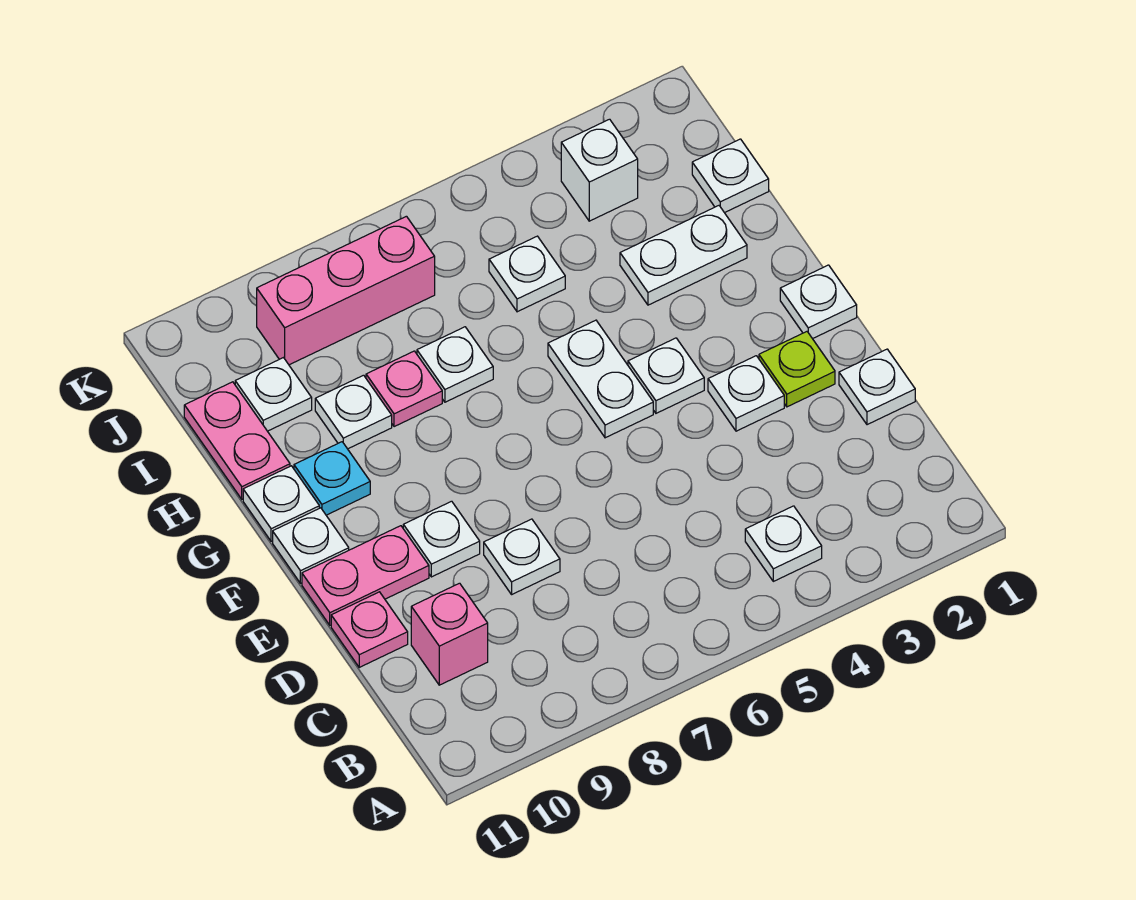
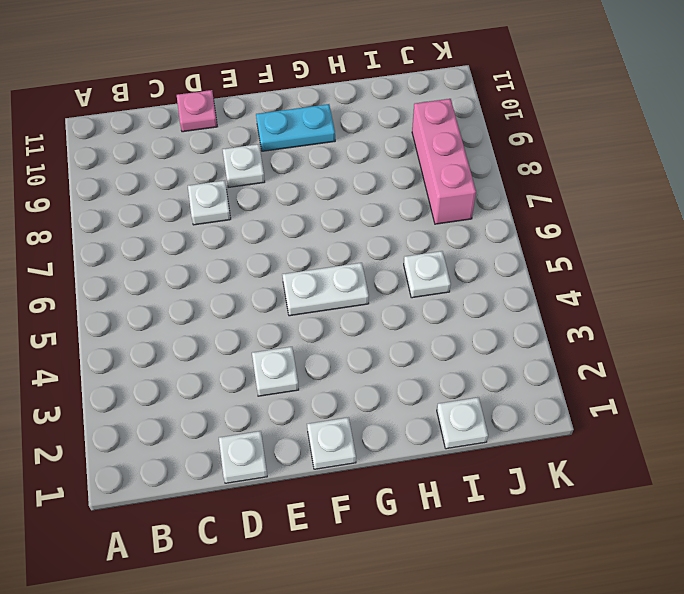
cyan plate F10:G10 level 1 -> cyan plate G10 level 1
none -> white plate B4 level 1
none -> pink brick C10 level 1
none -> lime plate E2 level 1

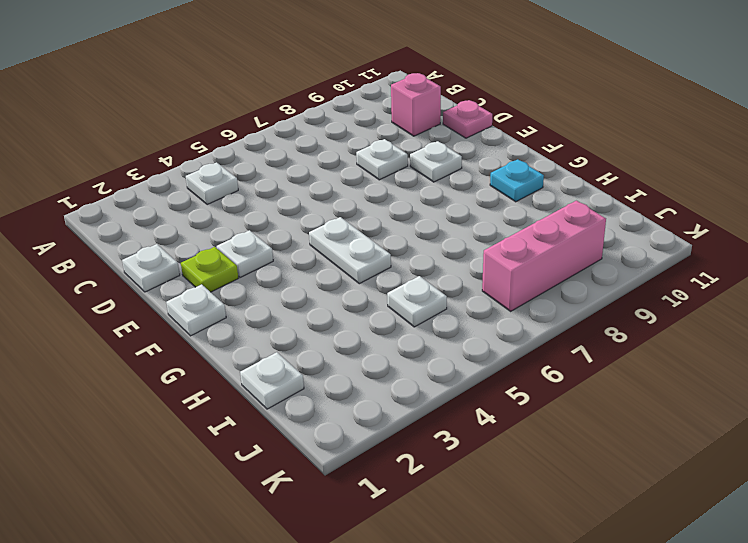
none -> pink plate E10:E11 level 1
none -> white plate F4 level 1
none -> white plate F11 level 1

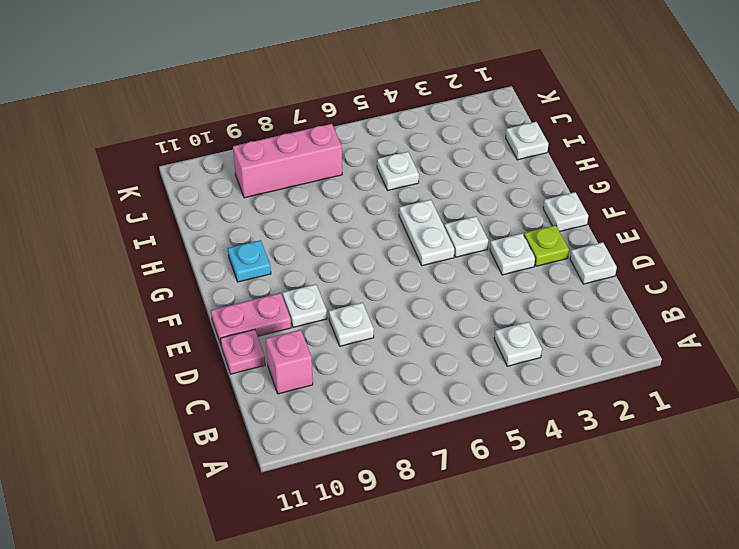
none -> white plate F11 level 1
none -> white plate G11 level 1
none -> white plate H2:H3 level 1

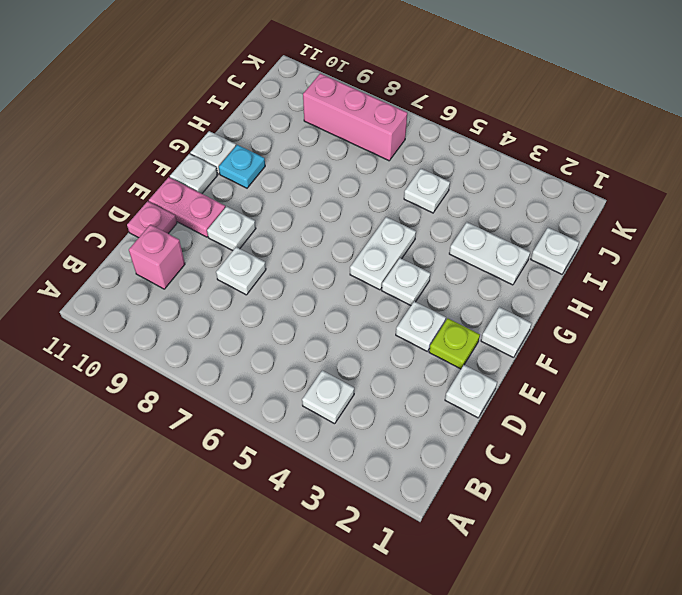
none -> white plate H7 level 1
none -> pink plate H8 level 1
none -> white plate H9 level 1

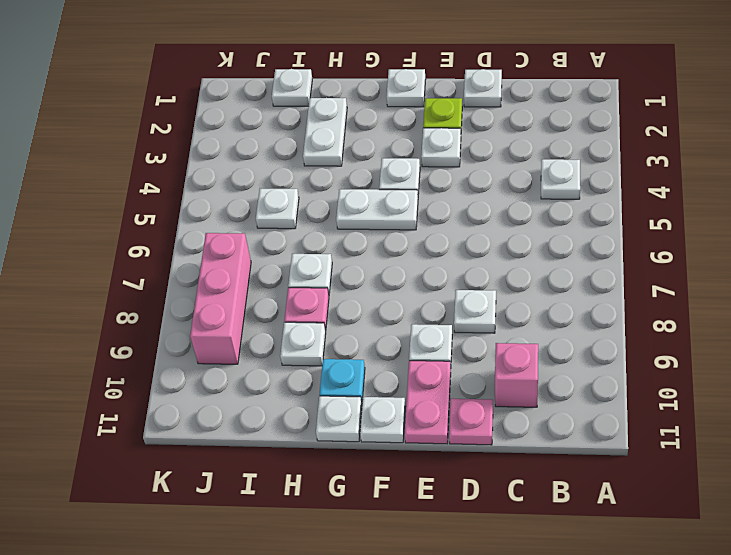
none -> pink plate H11:I11 level 1
none -> white plate I10 level 1
none -> white brick J3 level 1

